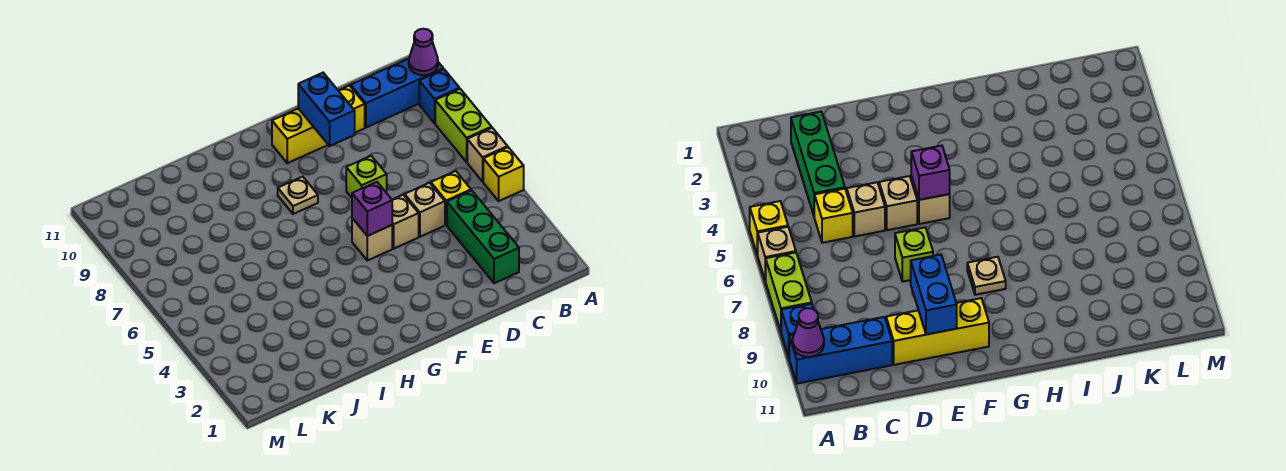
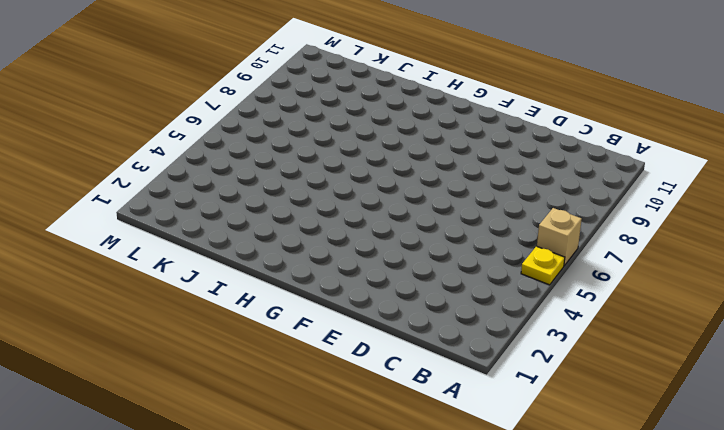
yellow plate A5 level 1 -> yellow brick A5 level 1
none -> lime brick A7:A8 level 1
none -> blue brick A9 level 1
none -> blue brick A10:C10 level 1

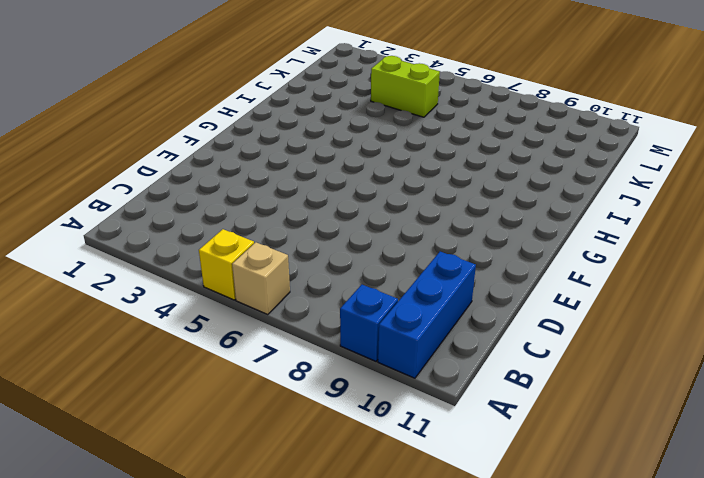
lime brick K4:K5 level 1 -> lime brick A7:A8 level 1
none -> green brick C2:C4 level 1
none -> yellow brick C5 level 1
none -> tan brick D5 level 1

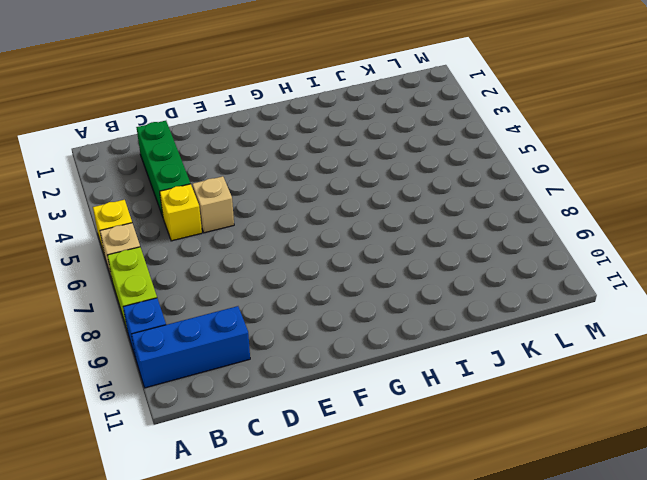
none -> yellow brick D10:F10 level 1
none -> tan brick E5 level 1
none -> lime brick E7 level 1

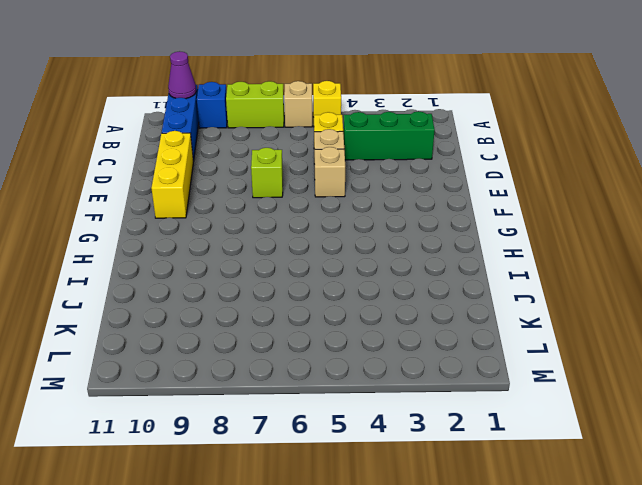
none -> tan brick F5 level 1
none -> tan plate G8 level 1
none -> blue brick E9:E10 level 2

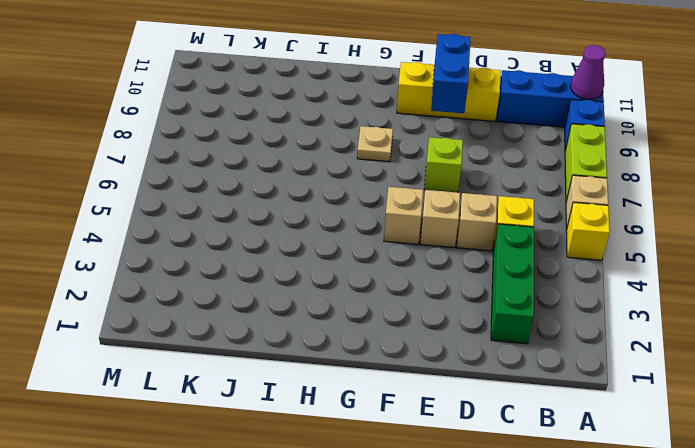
none -> purple brick F5 level 2

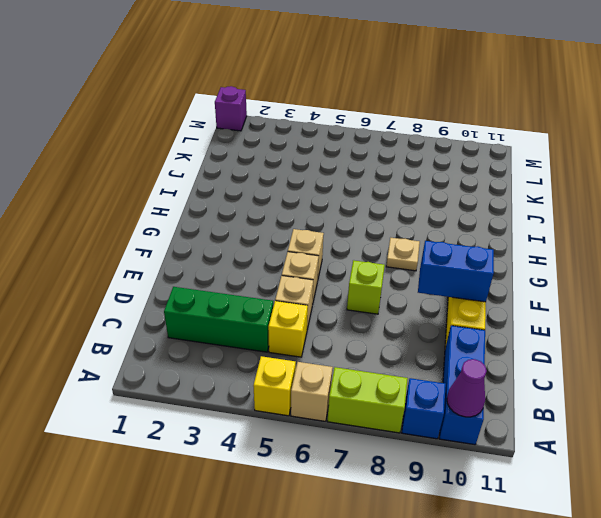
purple brick M1 level 1 -> purple brick F5 level 2

